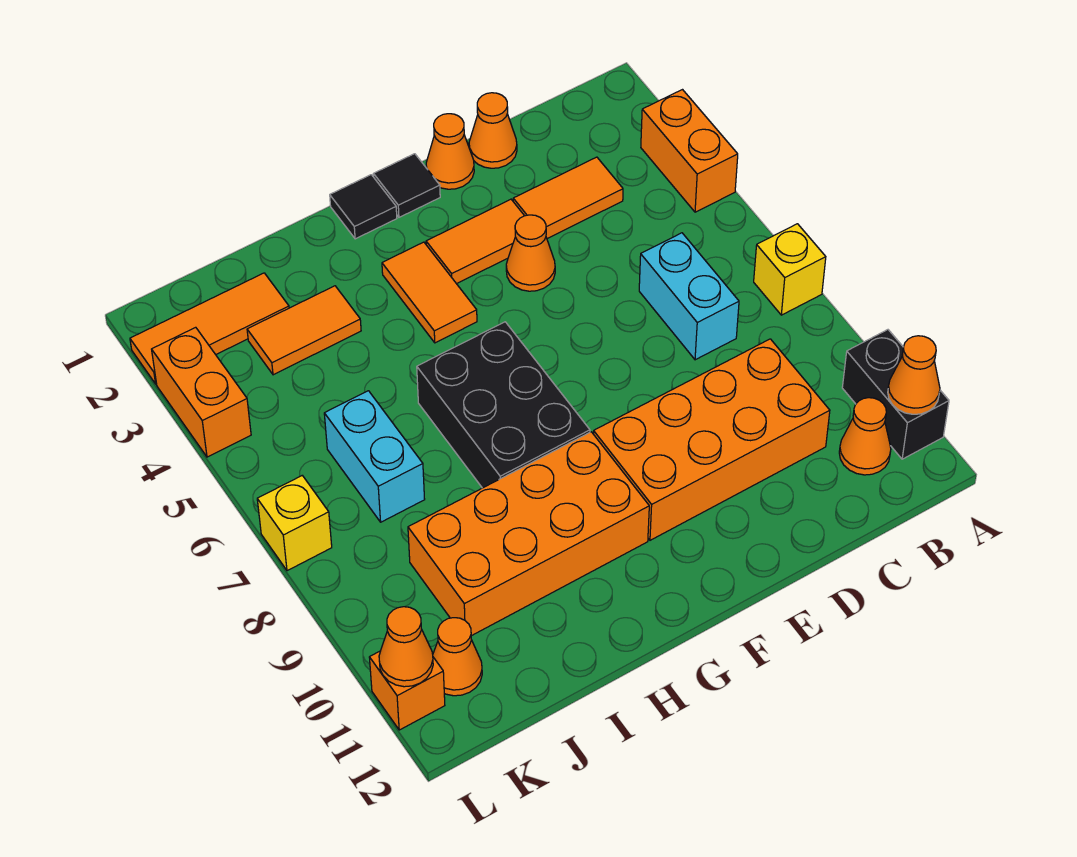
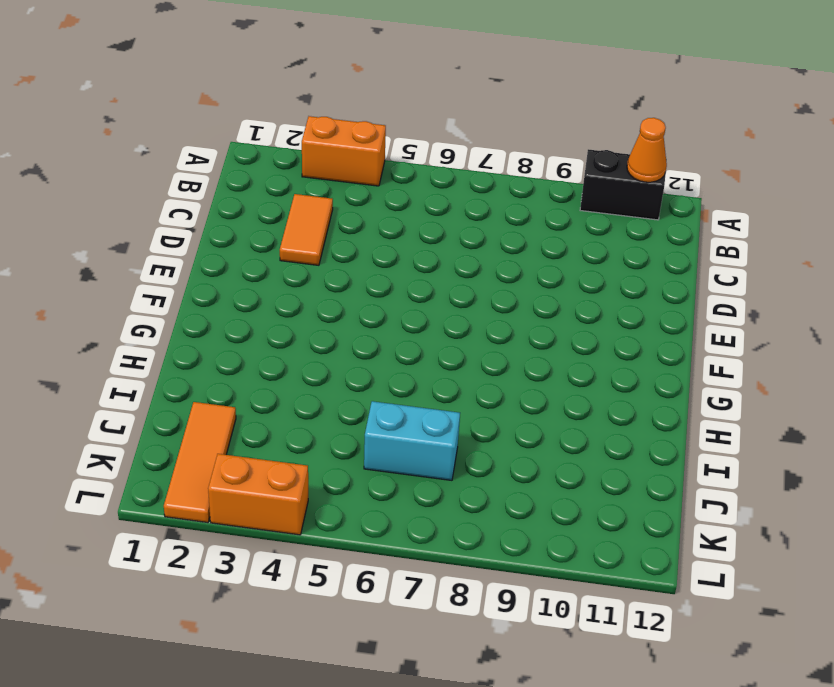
none -> yellow brick A7 level 1
none -> orange cone B11 level 1
none -> cyan brick C6:C7 level 1

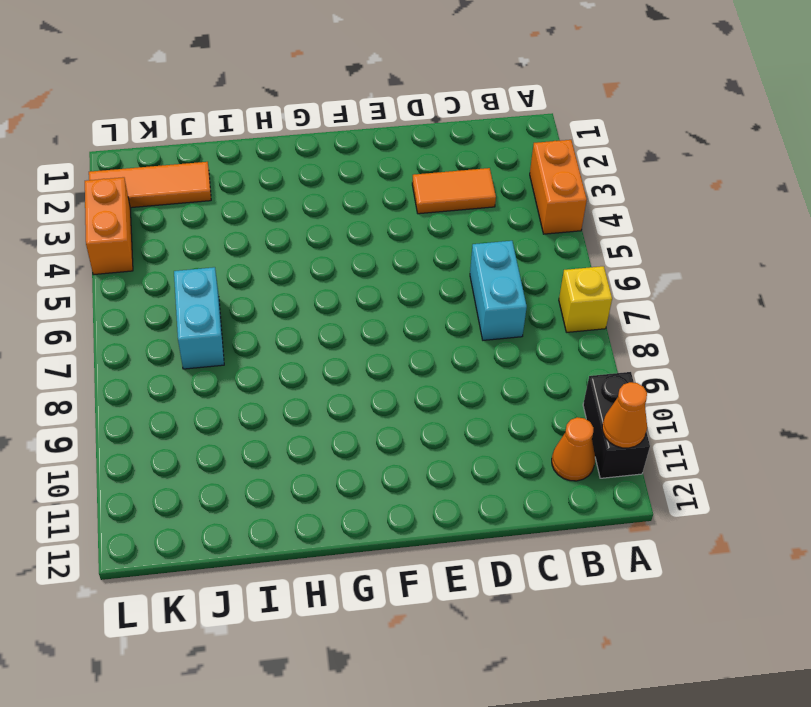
none -> orange brick C9:F10 level 1
none -> orange cone D1 level 1
none -> orange cone E1 level 1

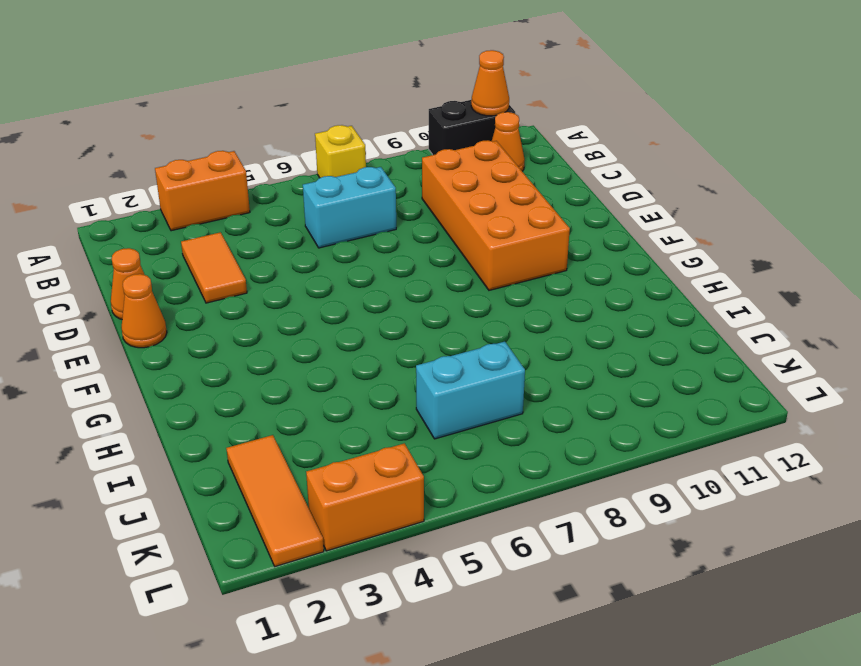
none -> orange tile E3:F3 level 1
none -> orange cone E4 level 1
none -> black tile F1 level 1

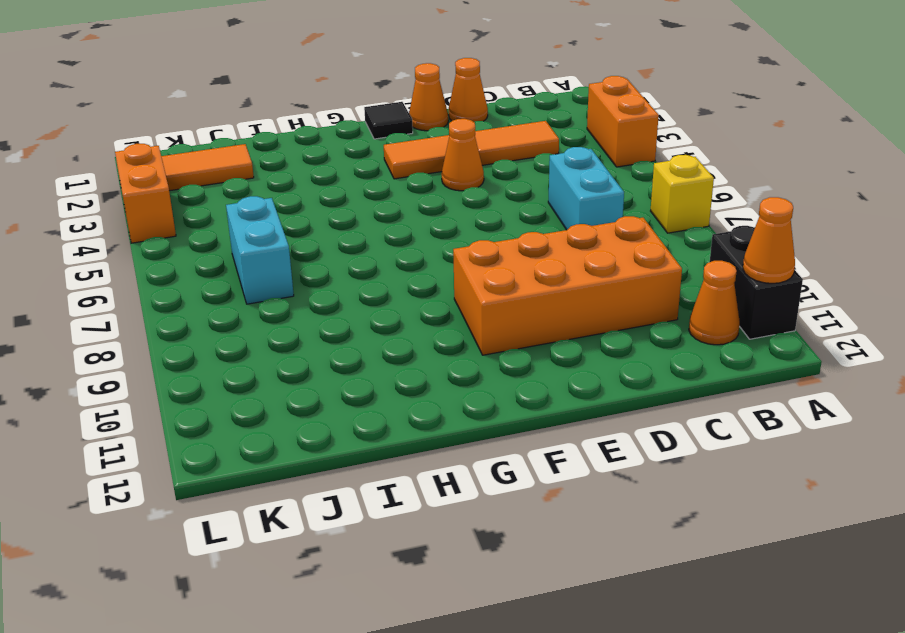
none -> black tile G1 level 1
none -> orange tile G3:G4 level 1
none -> black brick G6:H8 level 1

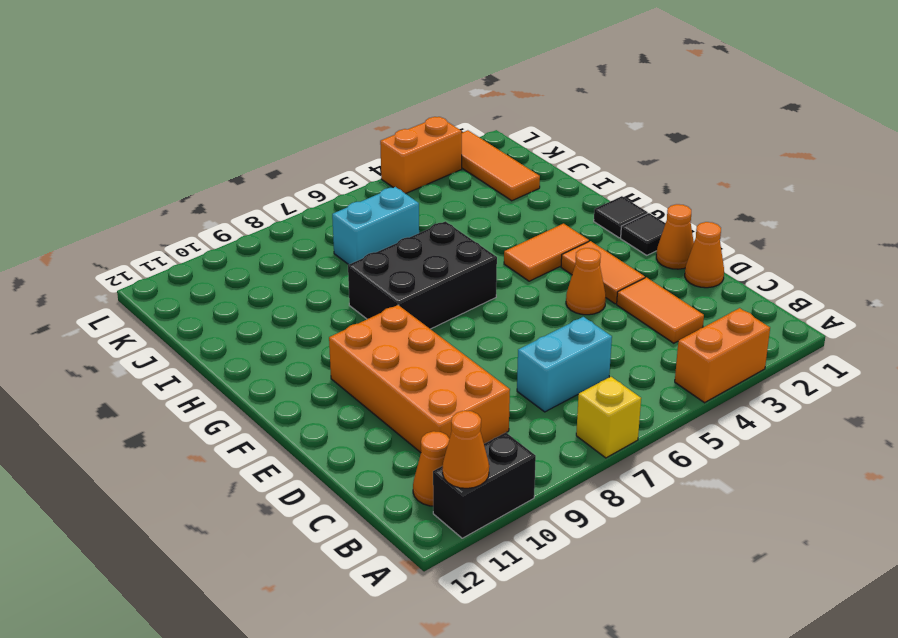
none -> orange brick G9:J10 level 1
none -> orange tile I3:J3 level 1
none -> orange cone K11 level 1

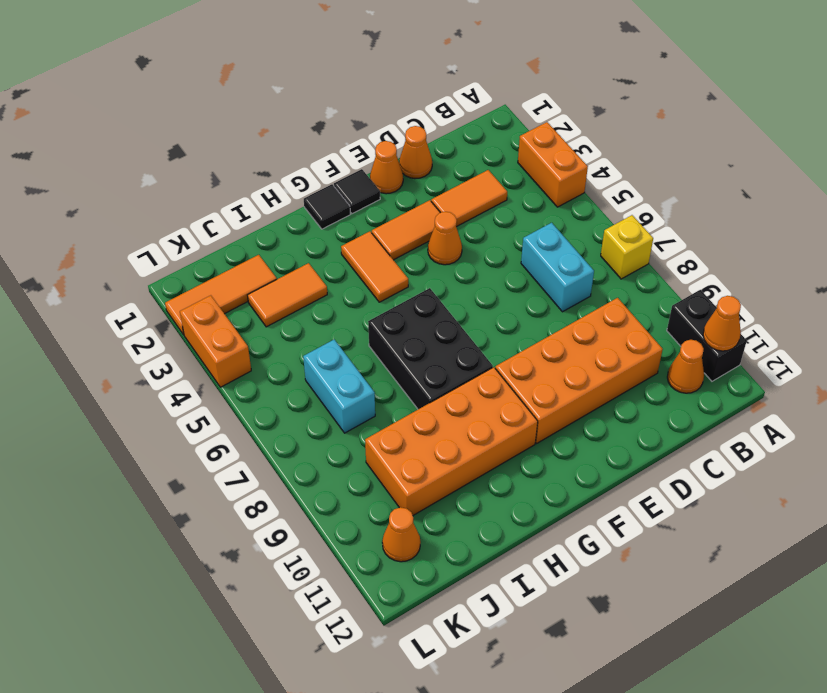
none -> yellow brick L7 level 1
none -> orange brick L11 level 1
none -> orange cone L11 level 2

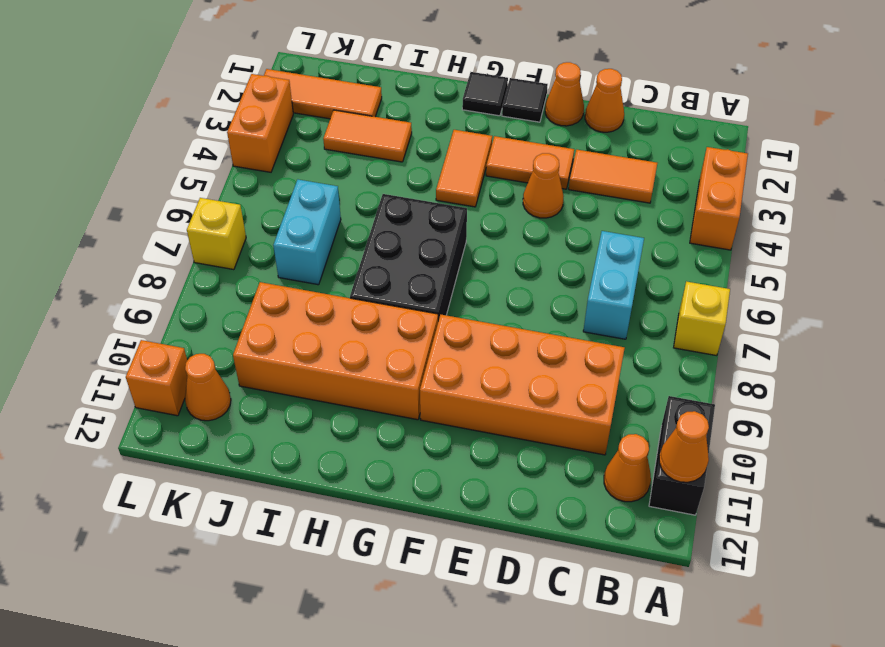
none -> orange cone L11 level 2

